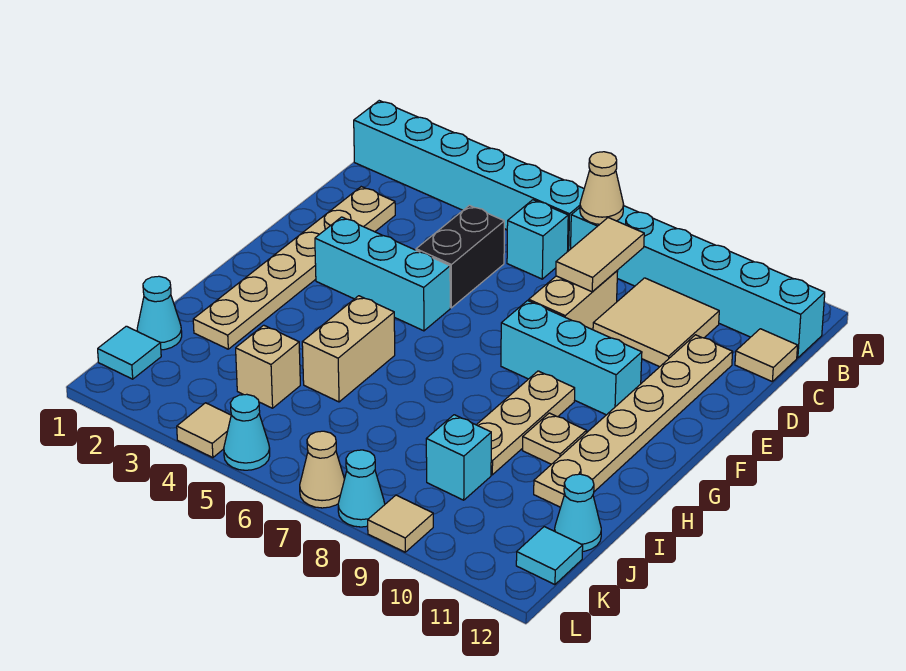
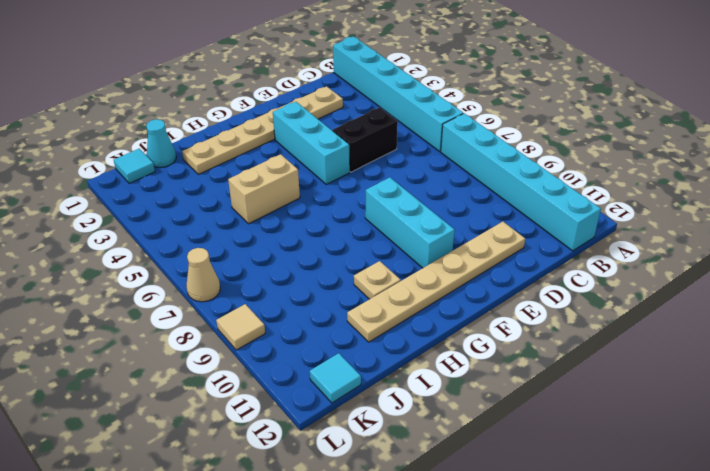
none -> cyan brick C6 level 1
none -> tan tile C9:D10 level 1
none -> tan tile C12 level 1

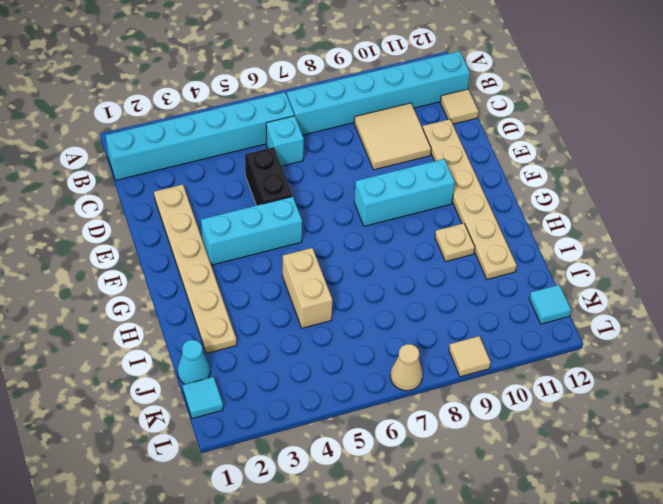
none -> tan brick D8:E8 level 1
none -> tan plate G9:I9 level 1
none -> tan brick J4 level 1

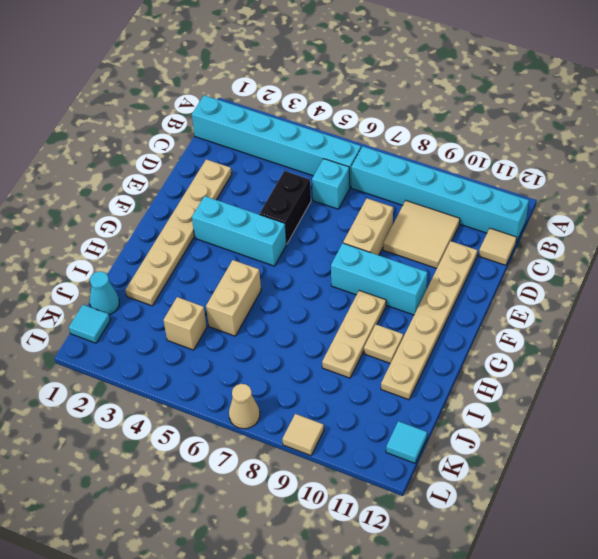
none -> cyan brick J9 level 1
none -> cyan cone J12 level 1
none -> tan tile L4 level 1

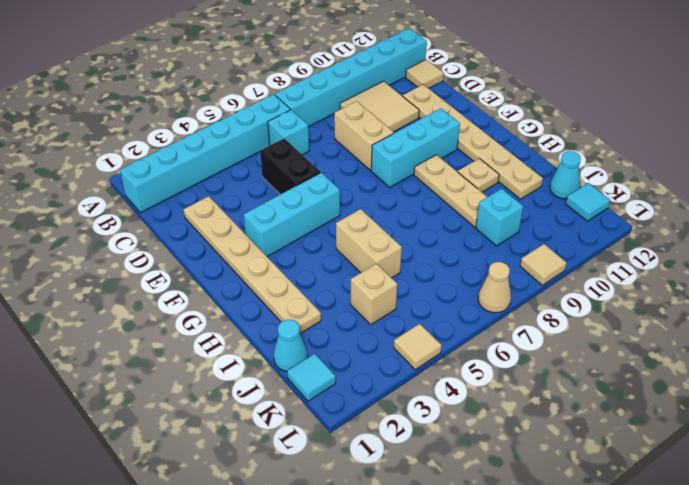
none -> cyan cone L5 level 1
none -> cyan cone L8 level 1
none -> tan cone B7 level 2

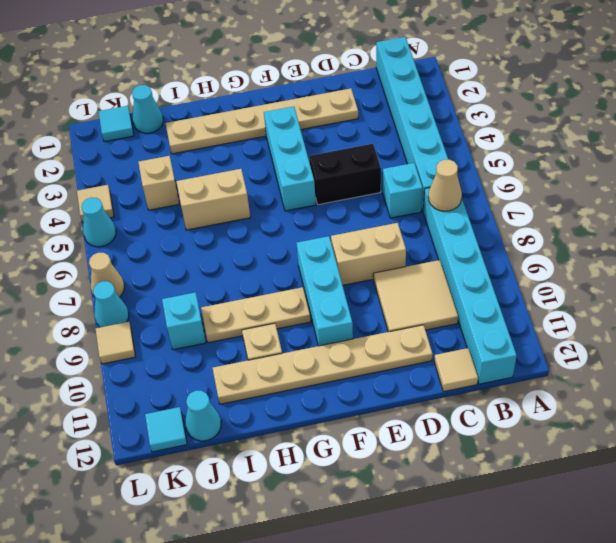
none -> tan tile C8:D8 level 2

